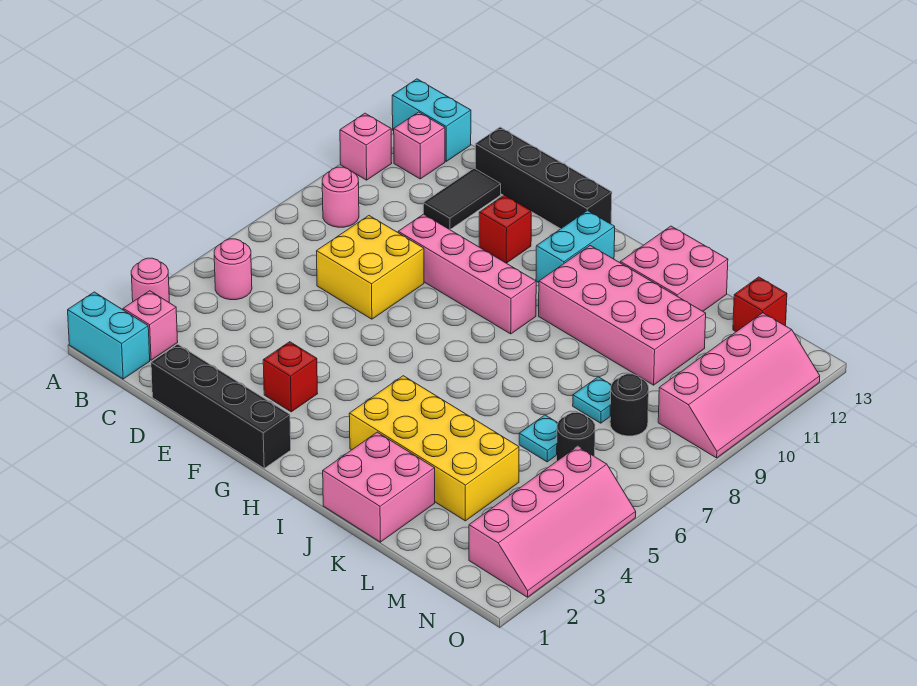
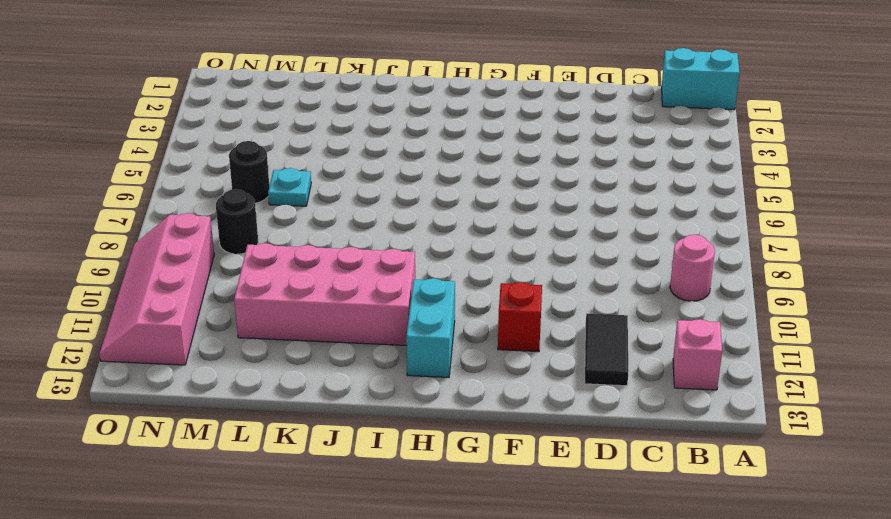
none -> pink round brick A3 level 1
none -> pink brick A11 level 1
none -> cyan brick A13:B13 level 1

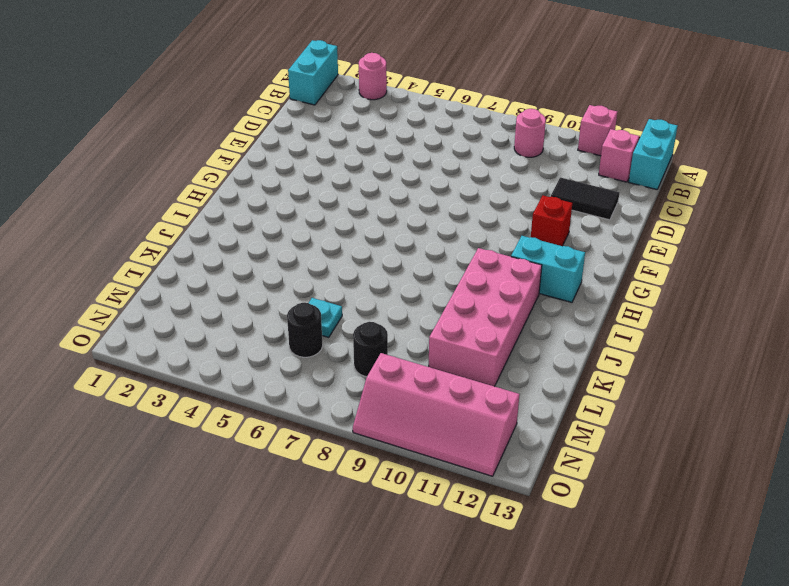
none -> pink brick B2 level 1
none -> pink round brick B5 level 1
none -> black brick D1:G1 level 1

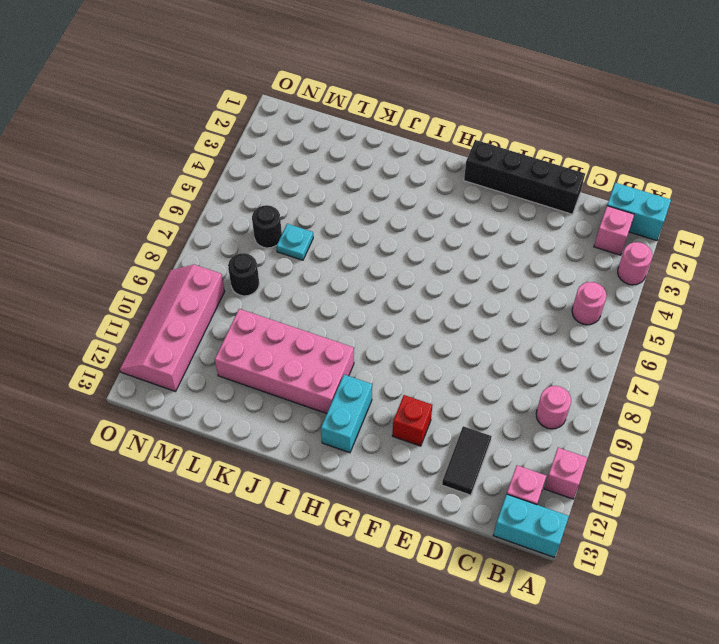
none -> yellow brick D7:E8 level 1
none -> black brick D13:G13 level 1
none -> pink brick E9:H9 level 1

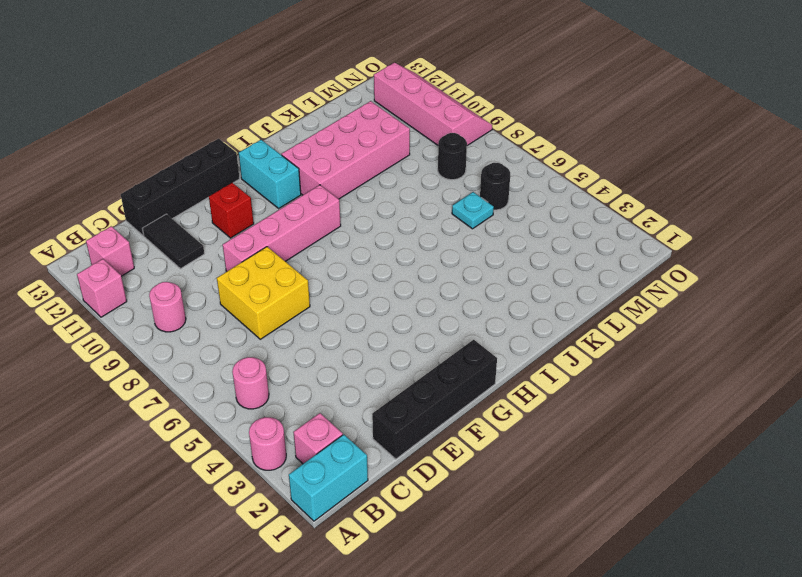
none -> cyan brick A13:B13 level 1
none -> red brick F3 level 1
none -> yellow brick I3:L4 level 1

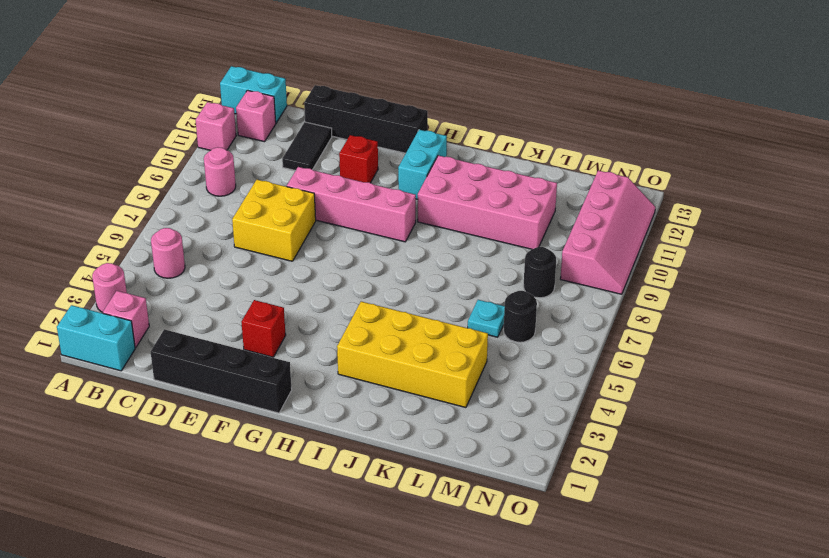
none -> pink brick J1:K2 level 1
none -> pink brick J12:K13 level 1
none -> cyan plate L8 level 1

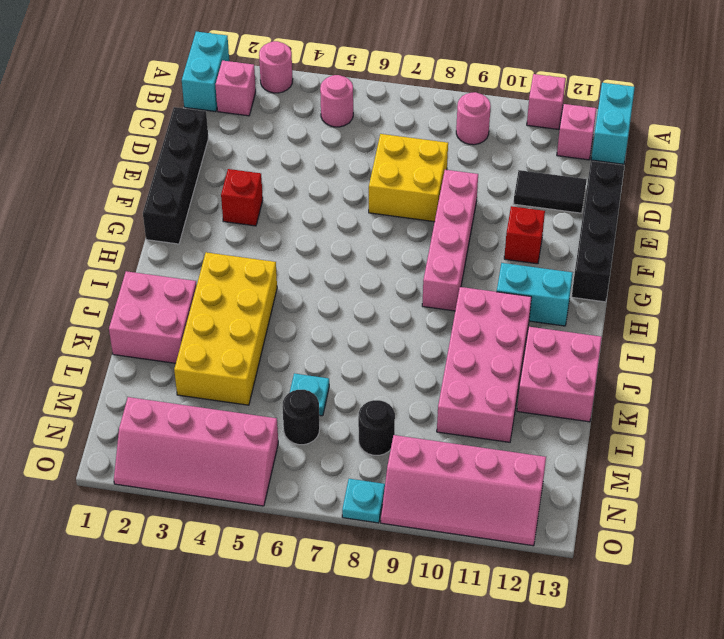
cyan plate O8 level 1 -> cyan plate L8 level 1
none -> red brick M13 level 1

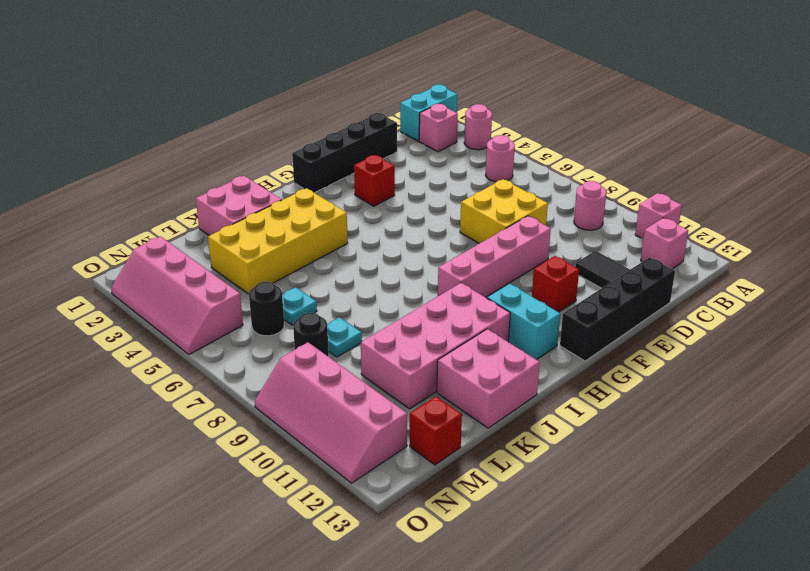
none -> cyan brick A13:B13 level 1

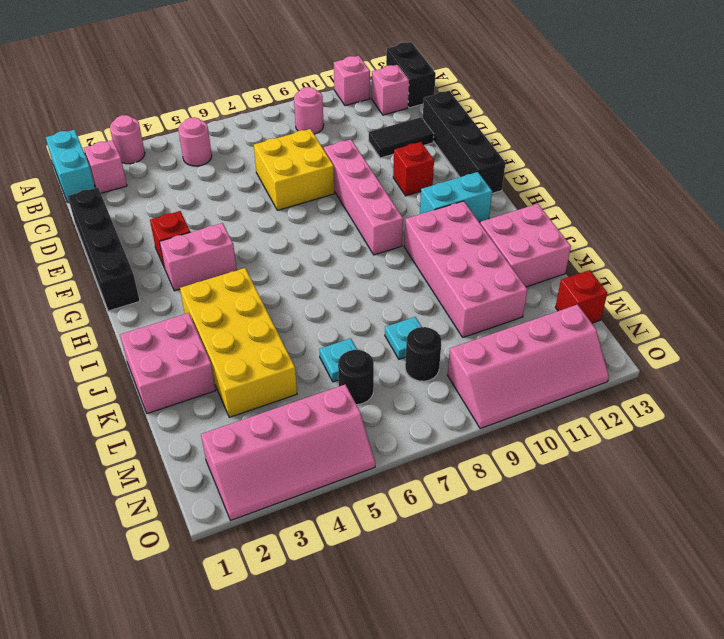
black brick A13:B13 level 1 -> cyan brick A13:B13 level 1
pink brick G3:G4 level 1 -> none

